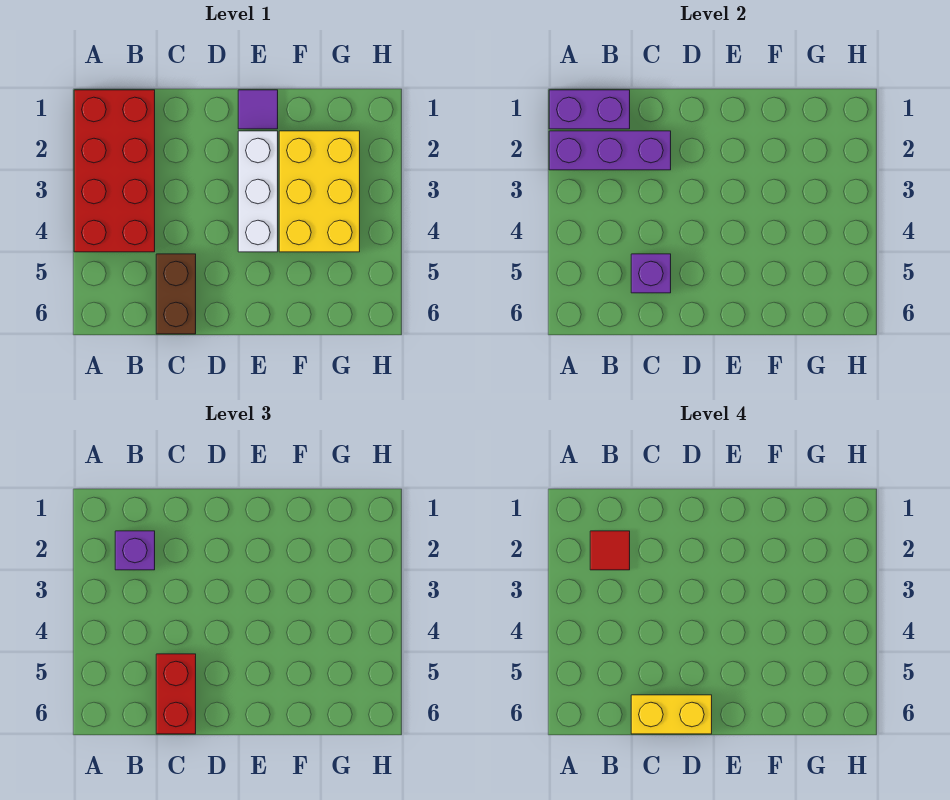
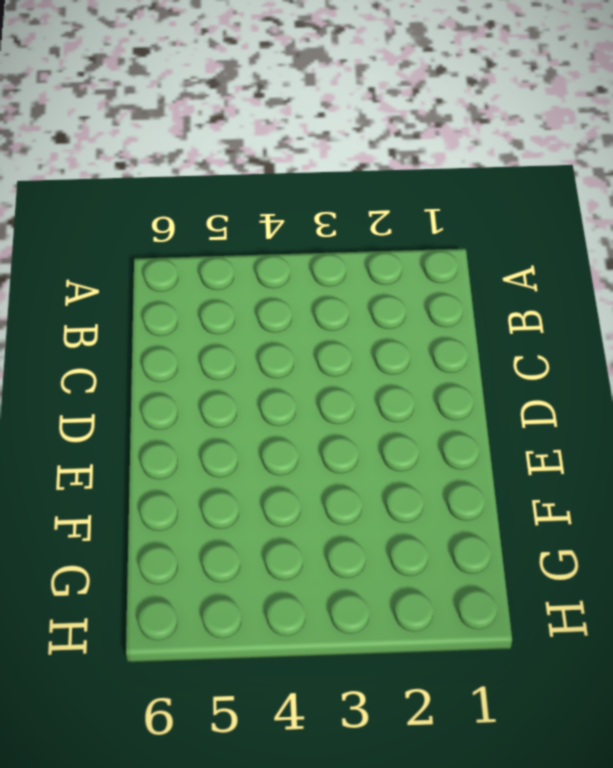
none -> red brick A1:B4 level 1
none -> brown brick C5:C6 level 1
none -> purple tile E1 level 1

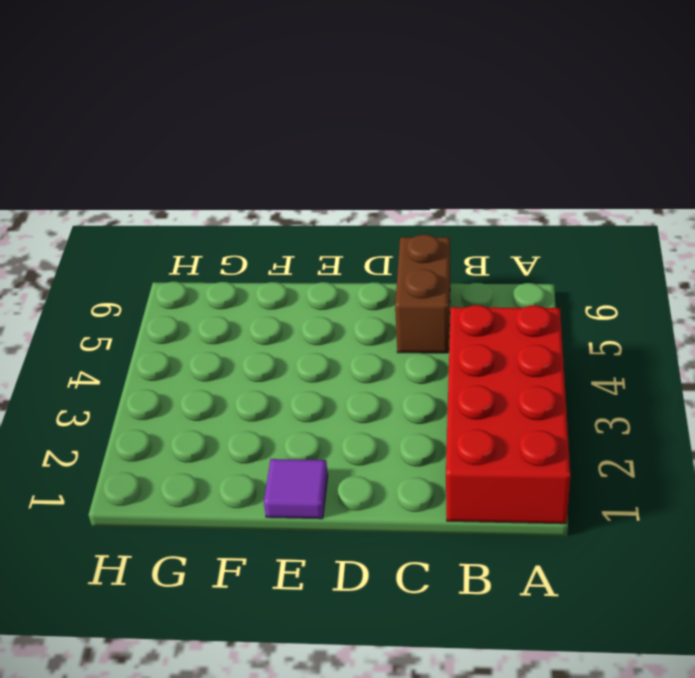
none -> white brick E2:E4 level 1
none -> yellow brick F2:G4 level 1
none -> purple brick A1:B1 level 2

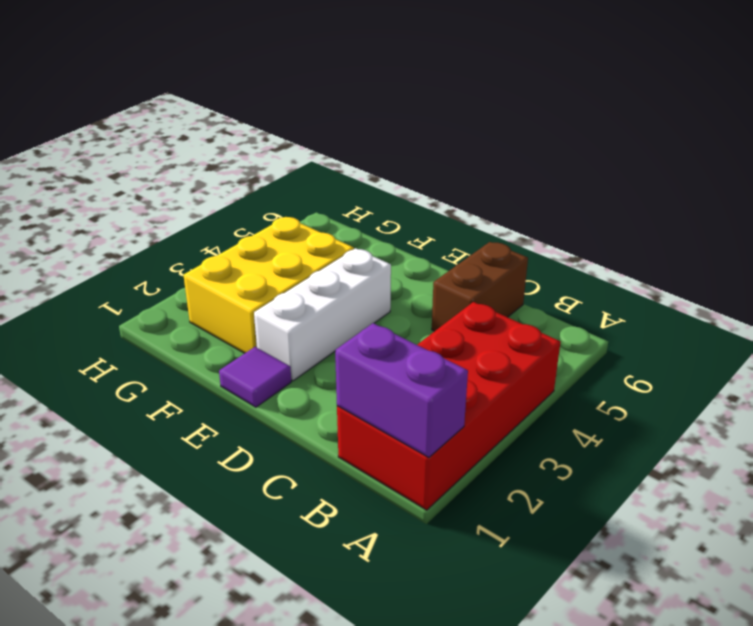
none -> purple brick A2:C2 level 2
none -> purple brick C5 level 2
none -> purple brick B2 level 3

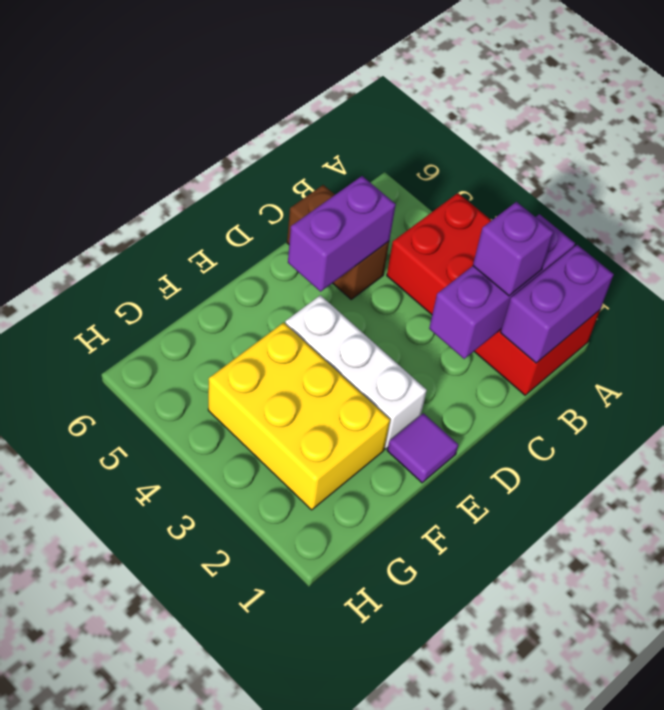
purple brick C5:D5 level 2 -> purple brick C5 level 2
none -> red brick C5:C6 level 3
none -> red tile B2 level 4
none -> yellow brick C6:D6 level 4

